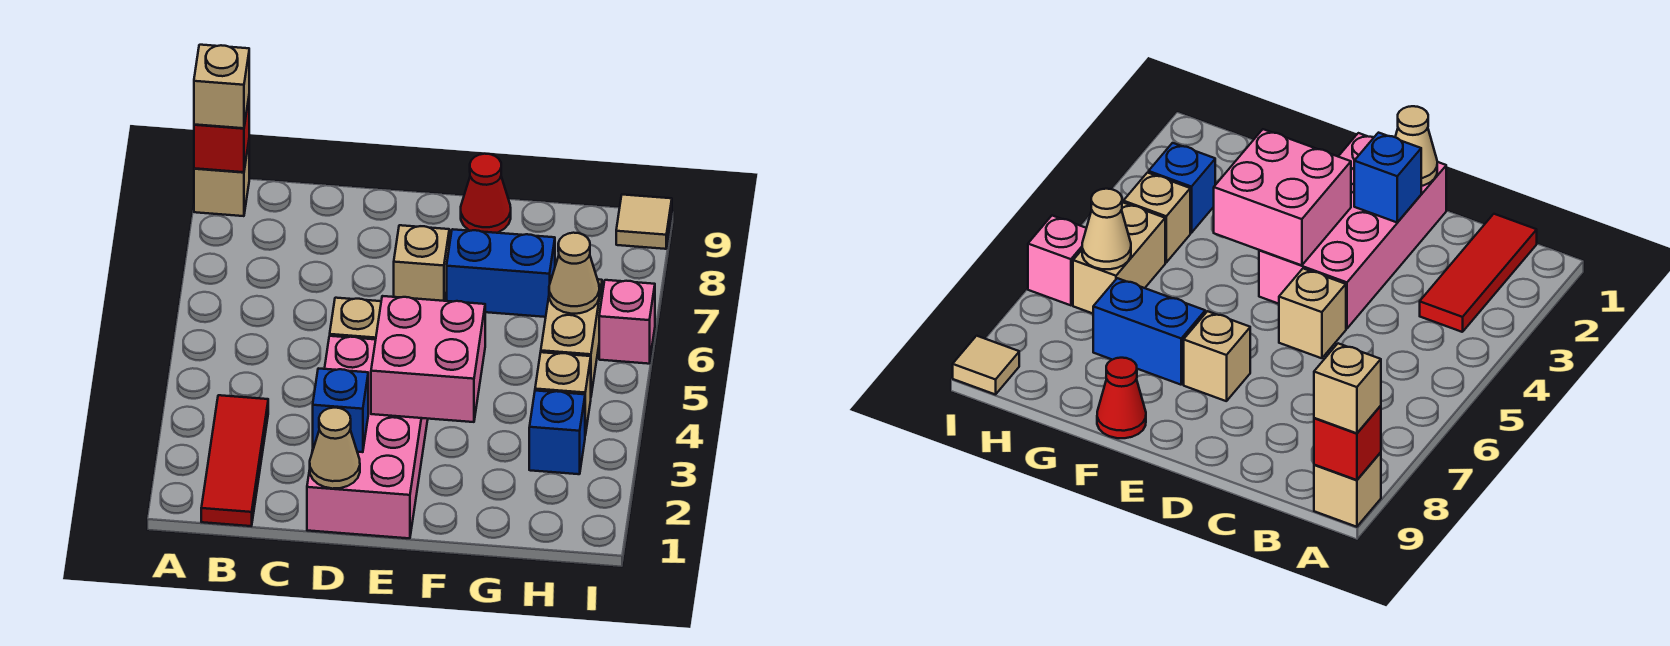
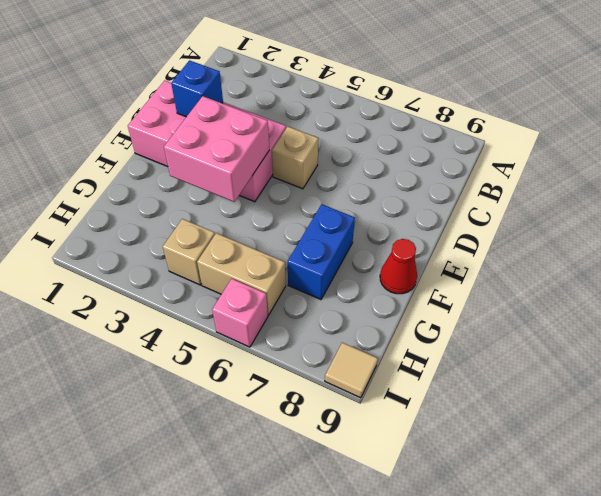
none -> tan brick A9 level 1
none -> red tile B1:B3 level 1
none -> tan brick E7 level 1

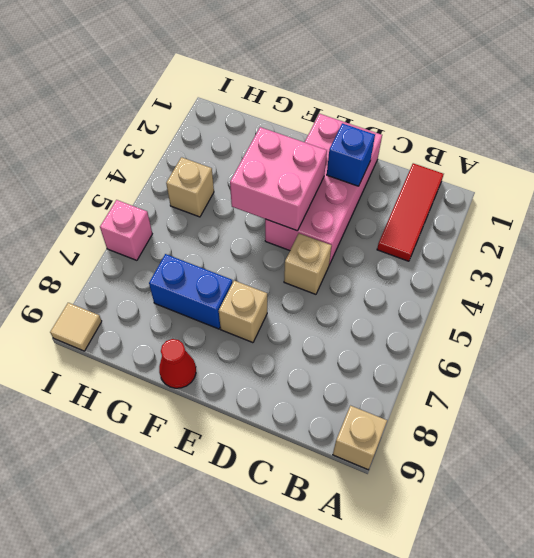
none -> blue brick H3 level 1
none -> tan brick H5:H6 level 1
none -> red brick A9 level 2

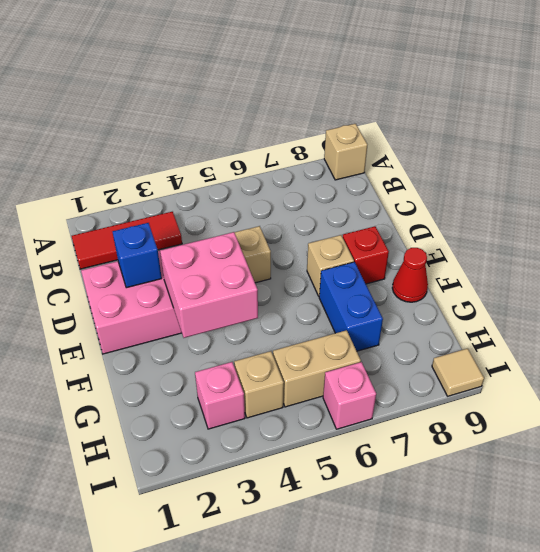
red brick E8 level 1 -> red brick A9 level 2
pink brick H3 level 1 -> blue brick H3 level 1
none -> tan cone D1 level 2
none -> tan cone H6 level 2
none -> tan brick A9 level 3

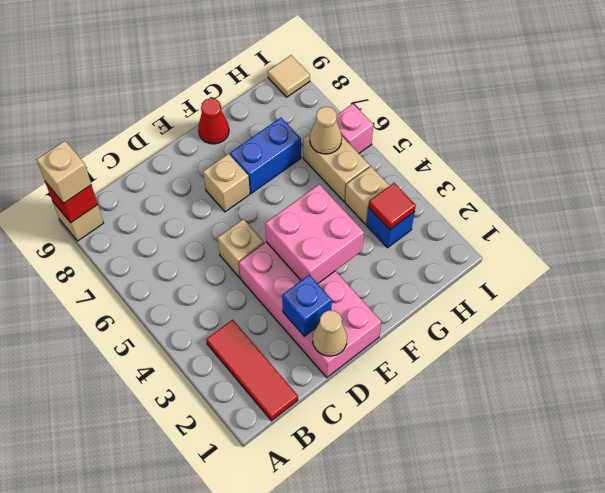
red tile H3 level 2 -> none

